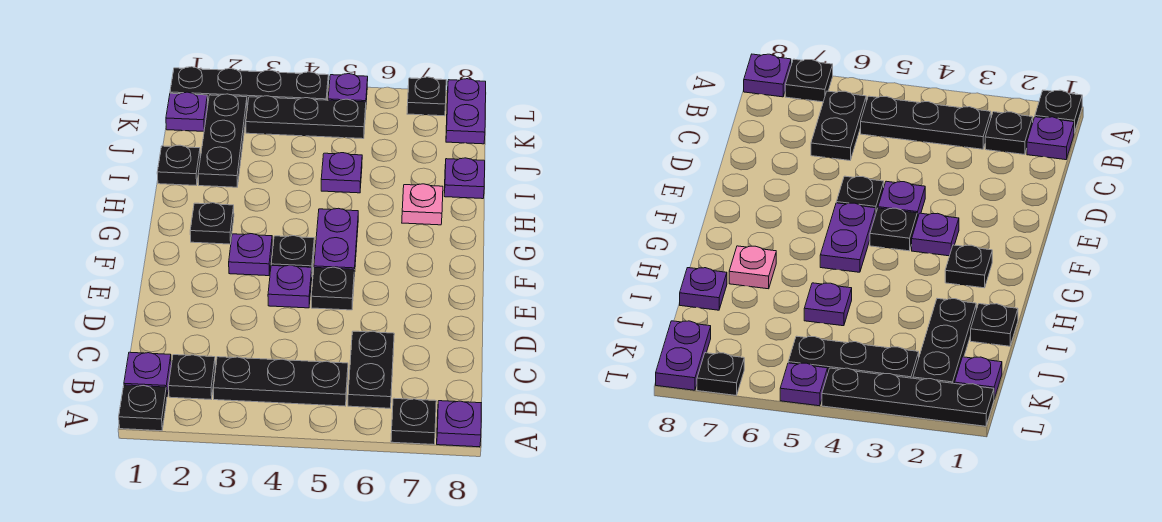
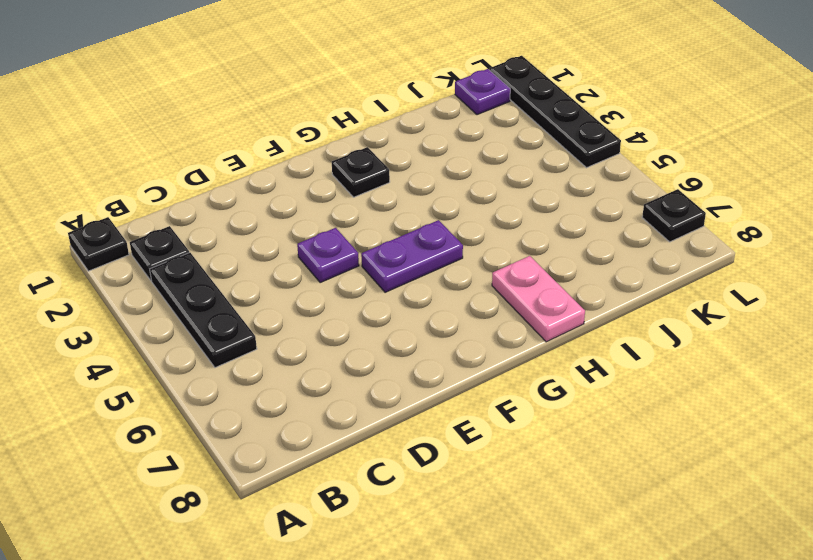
pink plate H7:H8 level 1 -> pink plate H7 level 1
none -> black plate A7 level 1
none -> purple plate A8 level 1
none -> purple plate B1 level 1

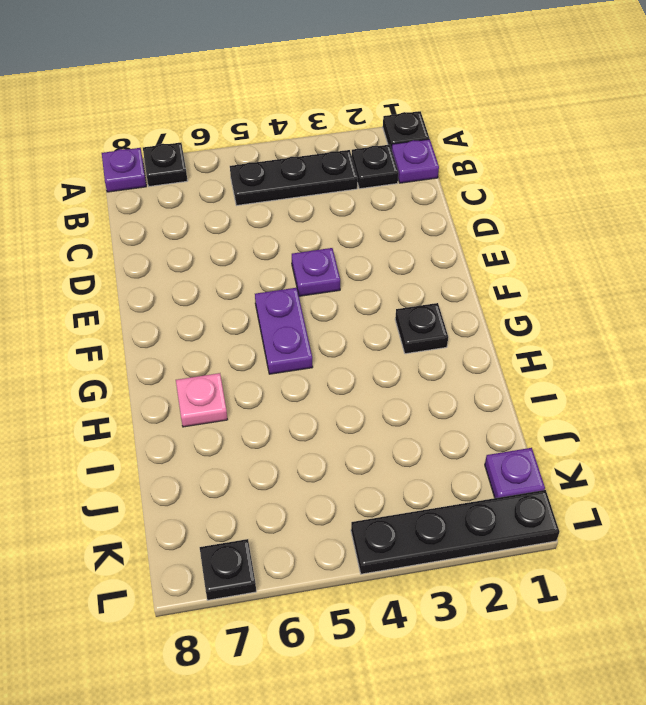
none -> black plate B6:C6 level 1
none -> black plate E5 level 1
none -> purple plate F3 level 1

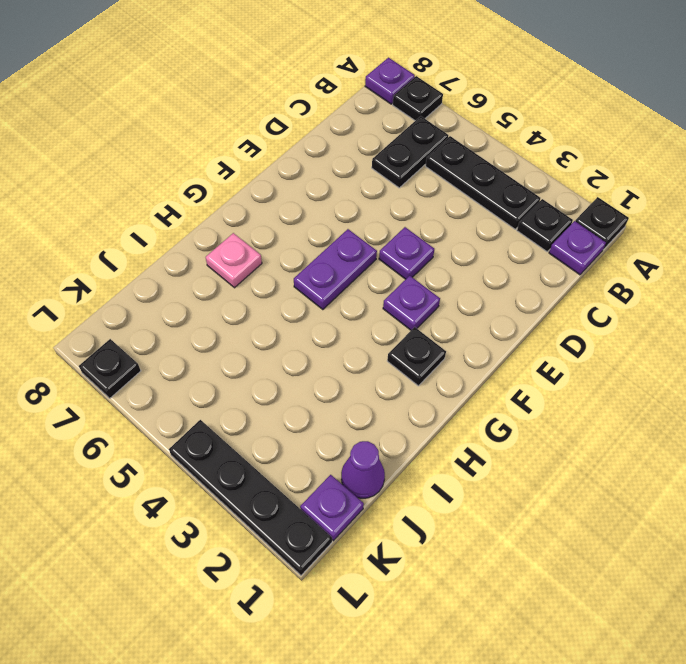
purple cone J1 level 1 -> none
none -> black plate E5 level 1
none -> black plate F4 level 1
none -> black plate I1 level 1

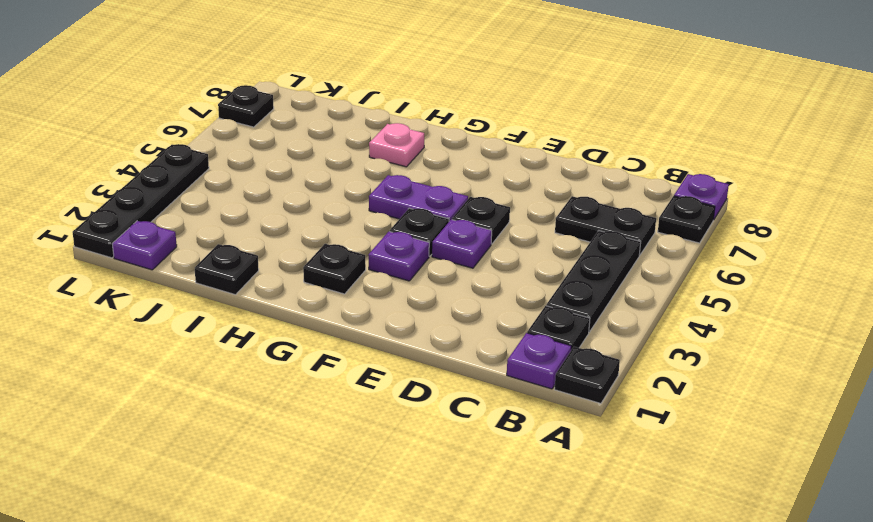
none -> black plate I2:K2 level 1
none -> purple plate I5 level 1
none -> purple plate I8 level 1

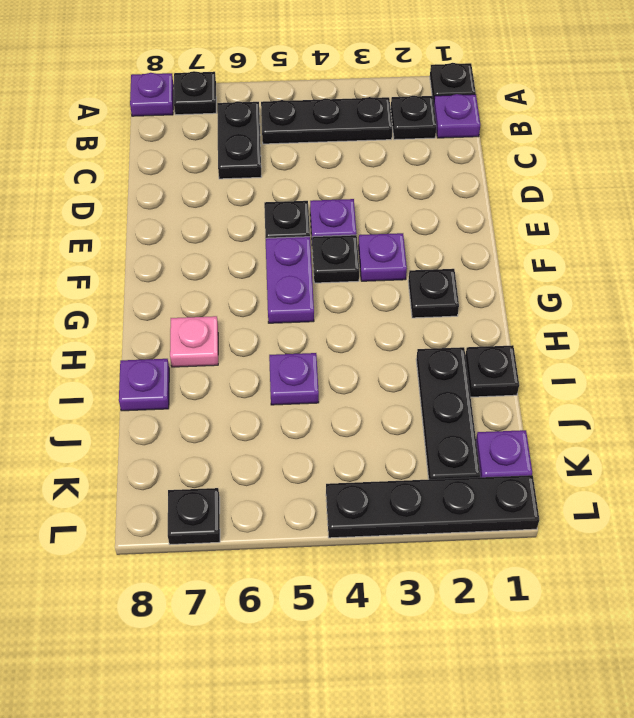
none -> black plate K3:K5 level 1
none -> purple plate K8:L8 level 1
none -> purple plate L5 level 1

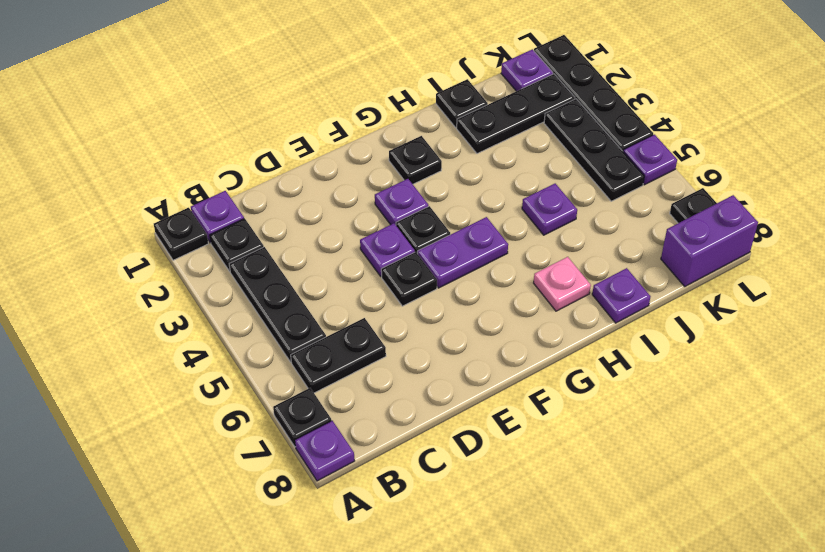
purple brick K8:L8 level 1 -> purple plate K8:L8 level 1

